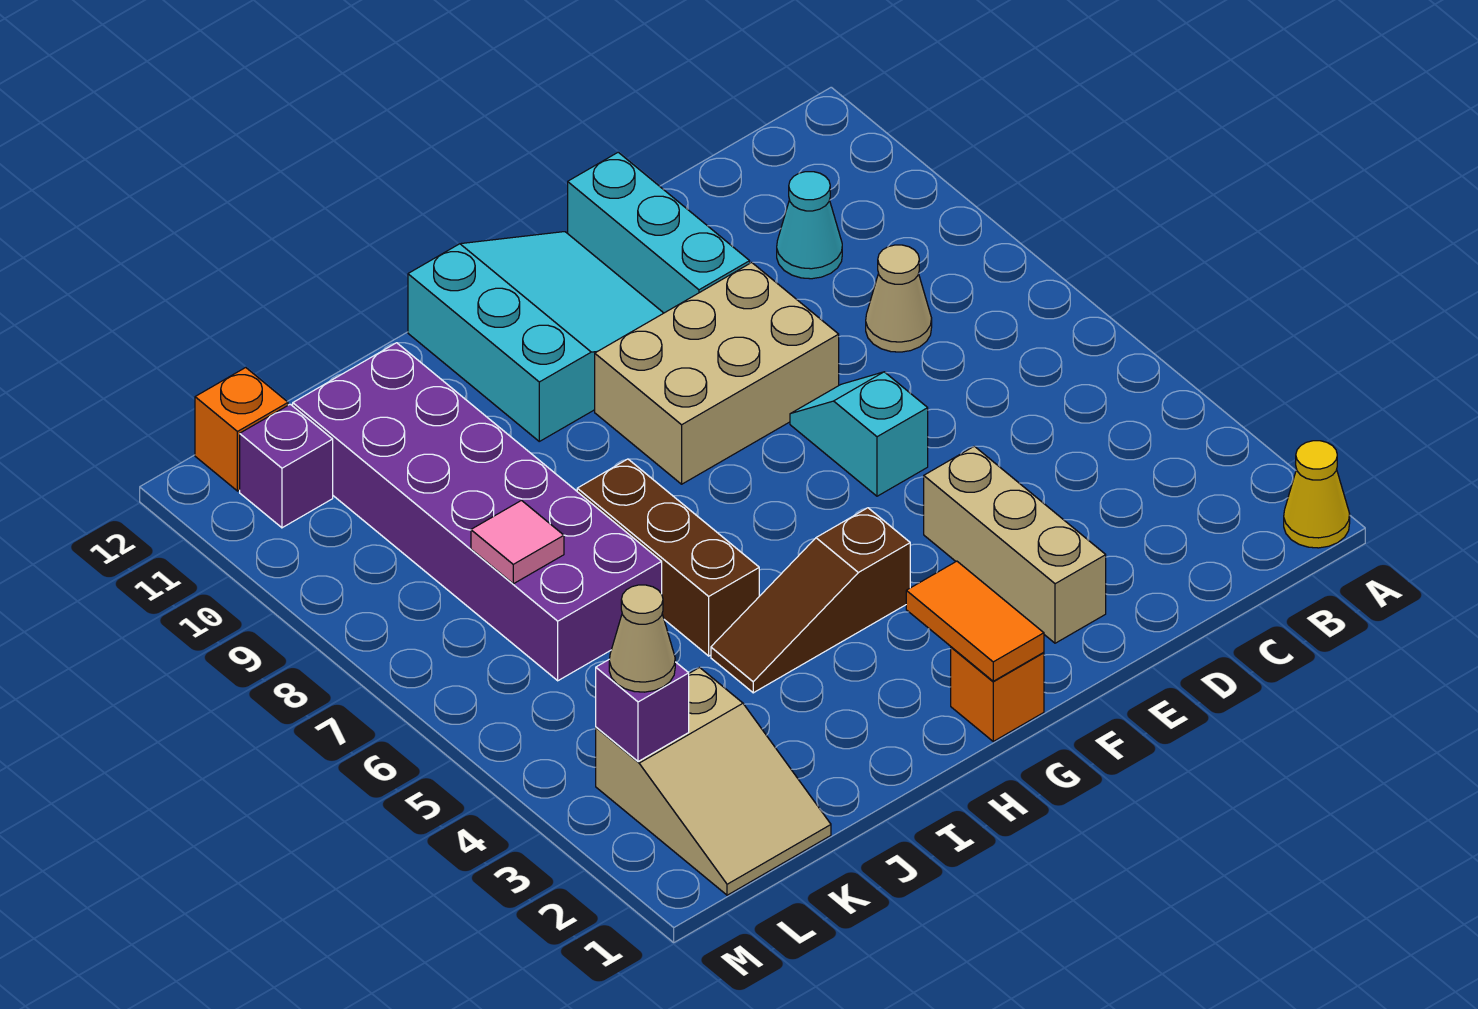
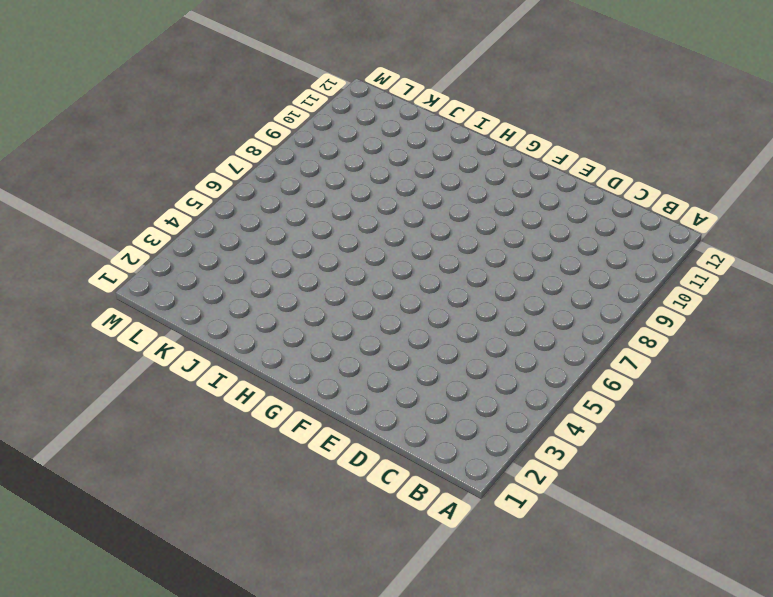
none -> yellow cone A1 level 1
none -> tan cone C8 level 1
none -> cyan cone C10 level 1

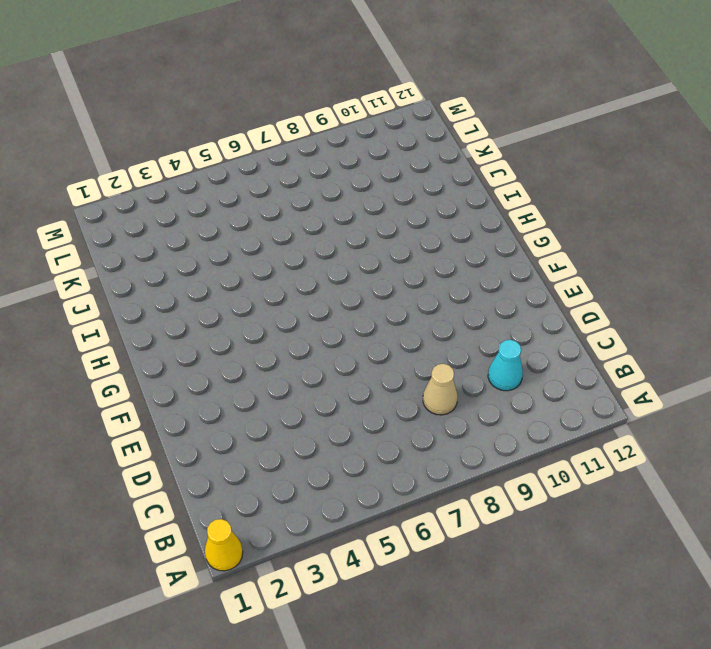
none -> tan brick E2:E4 level 1
none -> cyan slope E6:E7 level 1 top 6
none -> tan brick E8:G9 level 1

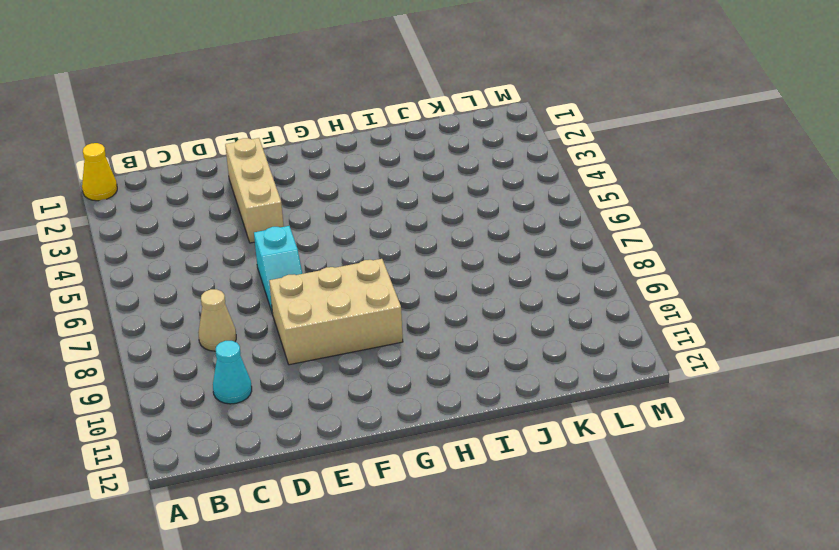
none -> cyan brick E10:E12 level 1
none -> cyan slope F10:H12 level 1 top H
none -> orange brick G1 level 1

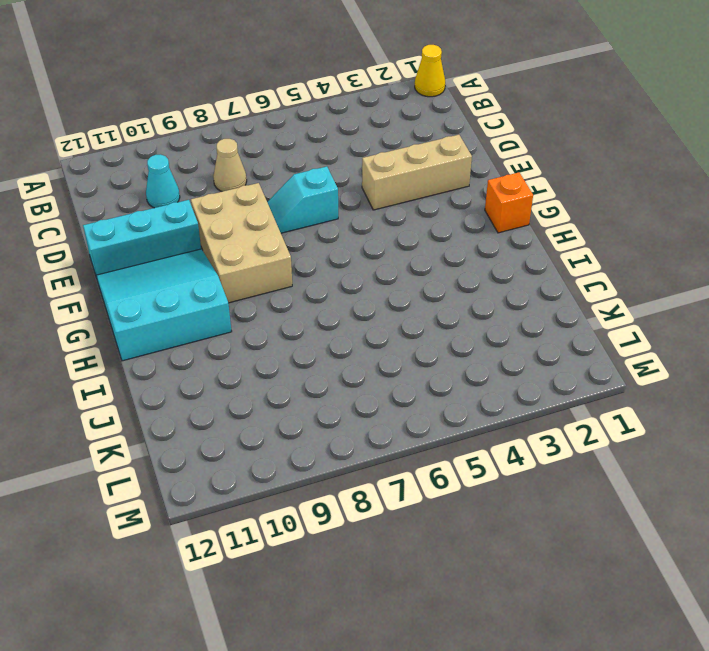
none -> brown slope G4:I4 level 1 top G
none -> brown brick I5:I7 level 1
none -> purple brick J6:K11 level 1

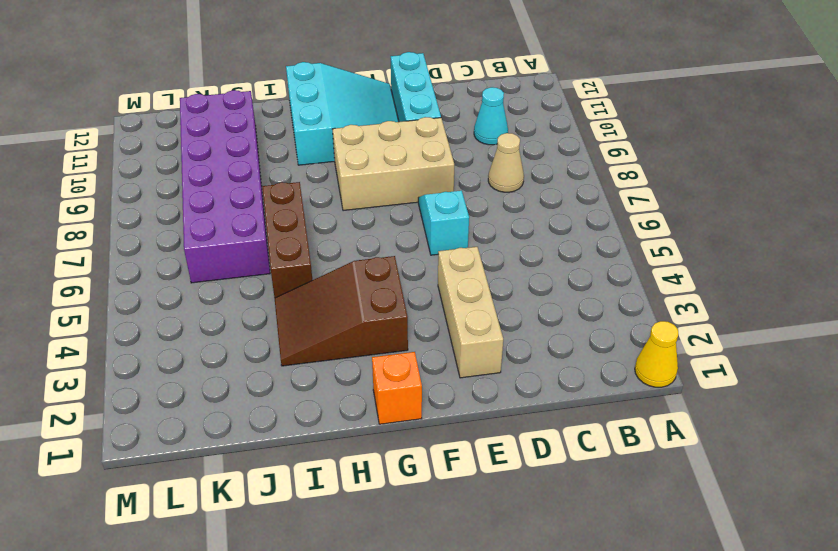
brown slope G3:I4 level 1 top G -> brown slope G4:I4 level 1 top G
none -> tan slope K1:L3 level 1 top 3
none -> purple brick L11 level 1
none -> orange brick L12 level 1

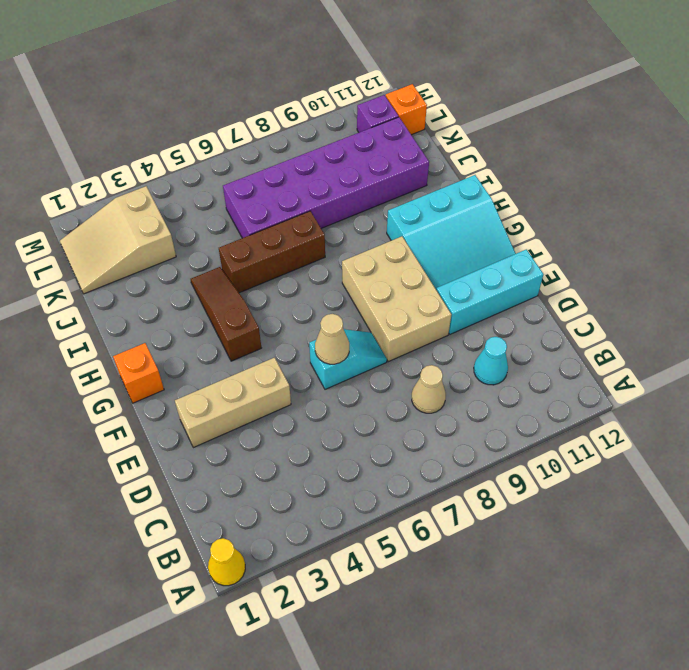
tan cone E6 level 2 -> tan cone L3 level 3
none -> orange tile G1:G2 level 2
none -> pink tile K7 level 2
none -> purple brick L3 level 2

